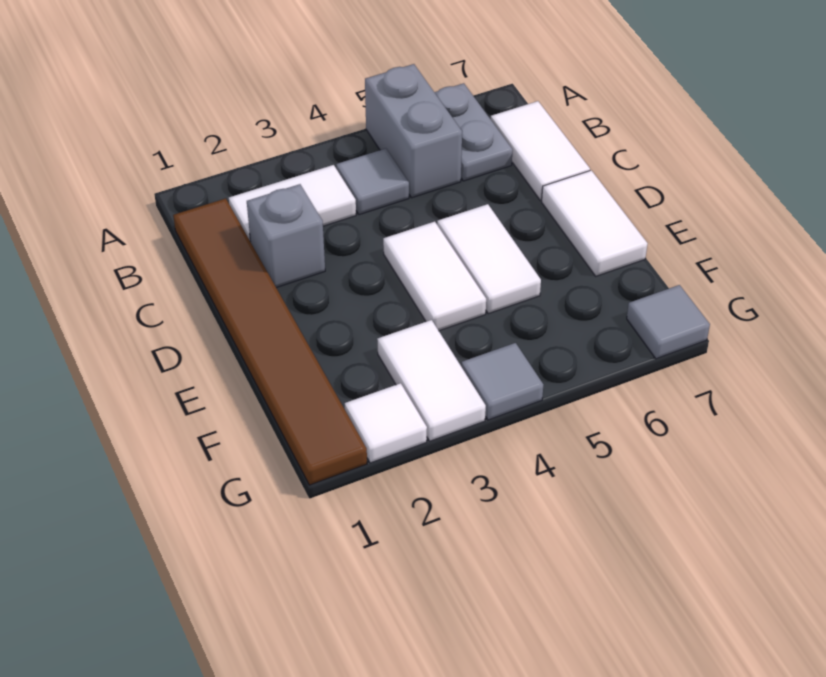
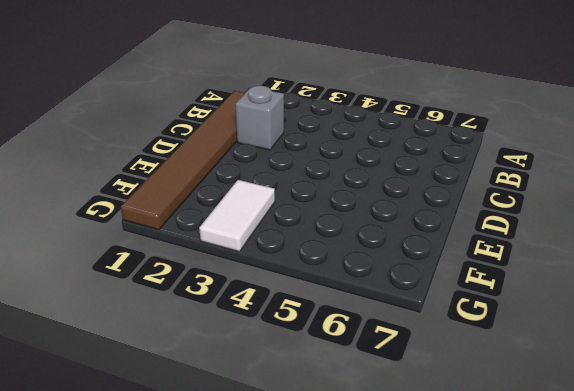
none -> grey brick A5:B5 level 1
none -> grey plate A6:B6 level 1
none -> white tile B2:B3 level 1

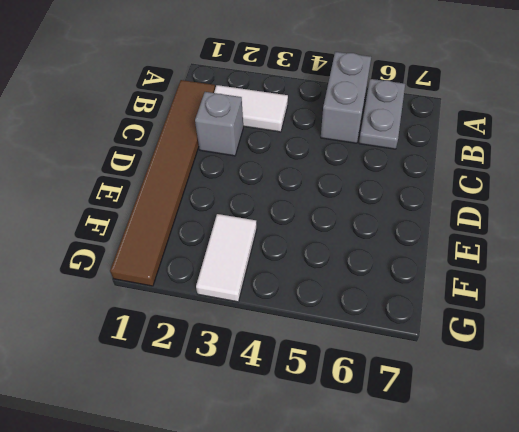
none -> grey tile B4 level 1
none -> white tile B7:C7 level 1
none -> white tile D4:E4 level 1

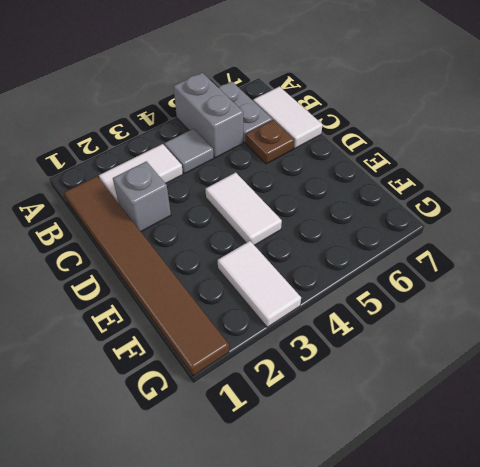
brown plate C6 level 1 -> none
none -> white tile D5:E5 level 1
none -> white tile D7:E7 level 1
none -> white tile G2 level 1

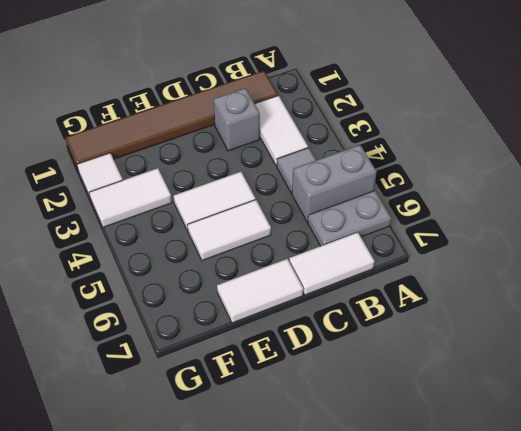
none -> grey tile G4 level 1
none -> grey tile G7 level 1

